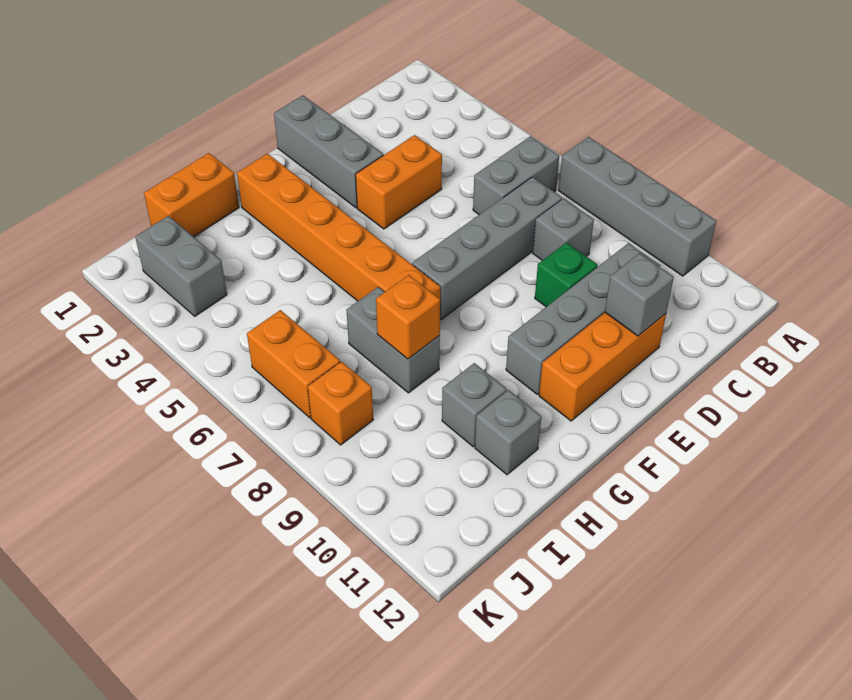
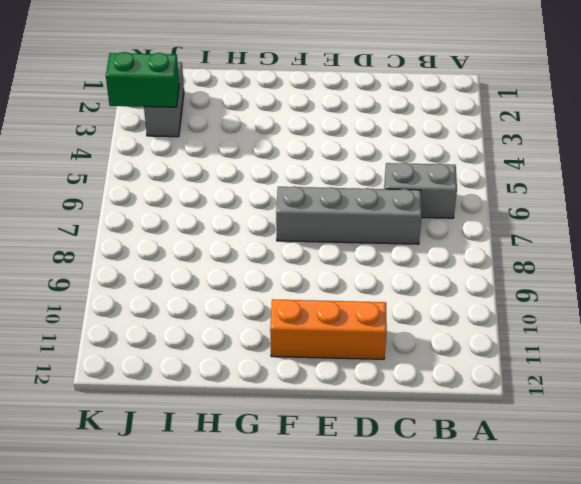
green brick J3:K3 level 2 -> none
none -> grey brick A7:A10 level 1
none -> grey brick C8 level 1
none -> grey brick C10:F10 level 1

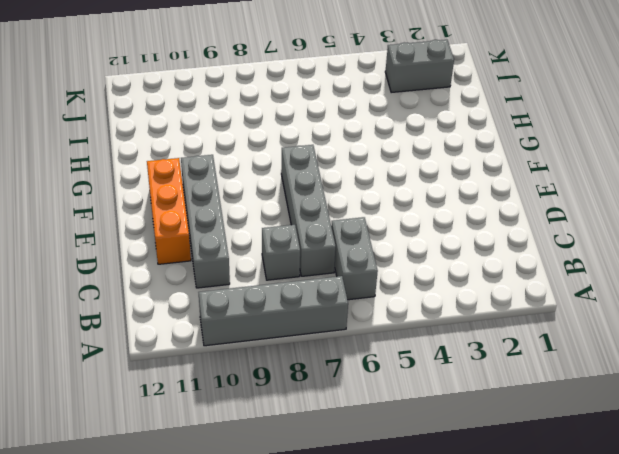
none -> orange brick D4:E4 level 1
none -> green brick D9 level 1
none -> grey brick E1:E3 level 1

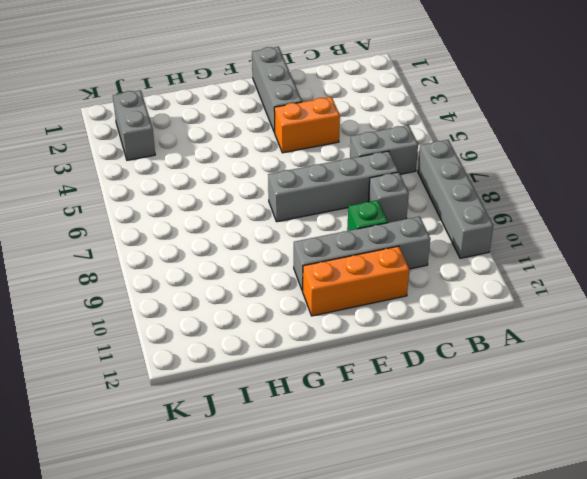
none -> orange brick G2:G7 level 1
none -> orange brick H1:I1 level 1
none -> grey brick H7:H8 level 1

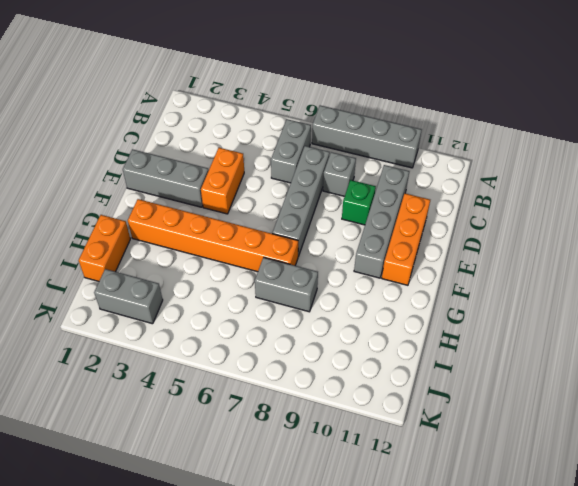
none -> grey brick H10 level 1
none -> grey brick H11 level 1
none -> orange brick J6:J7 level 1

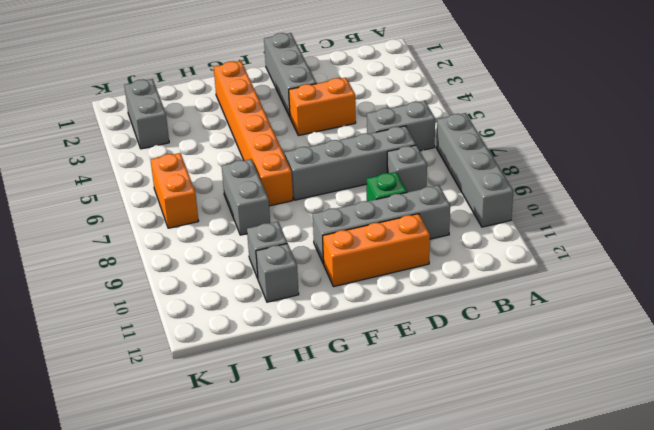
none -> orange brick H1:I1 level 1
none -> orange brick J8 level 1
none -> grey brick D11 level 2

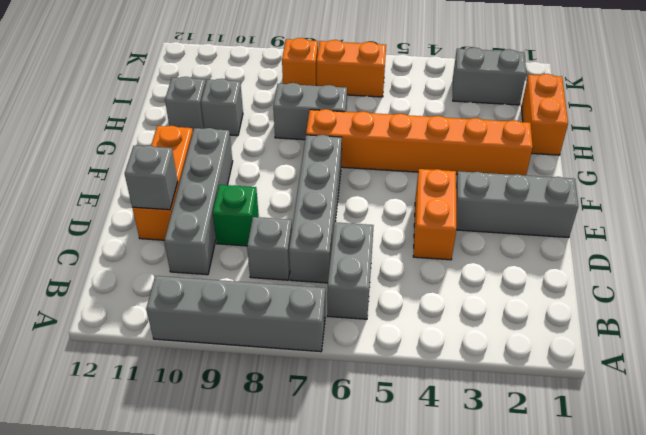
none -> orange brick H8 level 2

